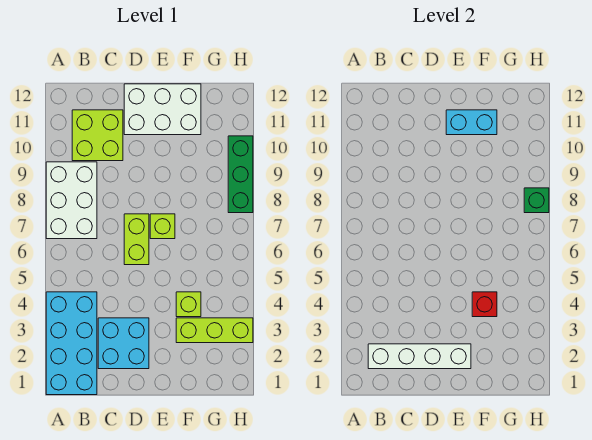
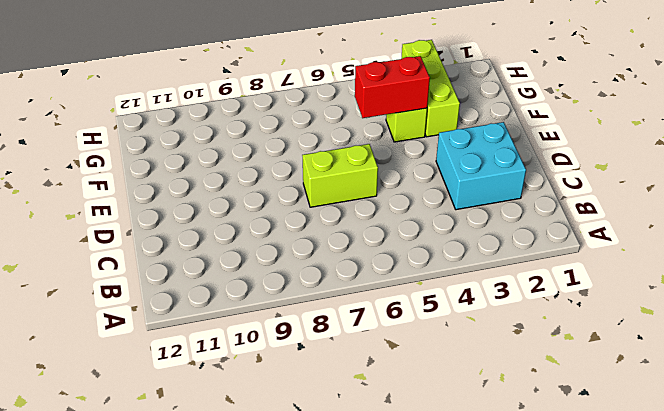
red brick F4:F5 level 2 -> red brick F4 level 2
none -> cyan brick A1:B4 level 1
none -> white brick A7:B9 level 1
none -> lime brick B10:C11 level 1

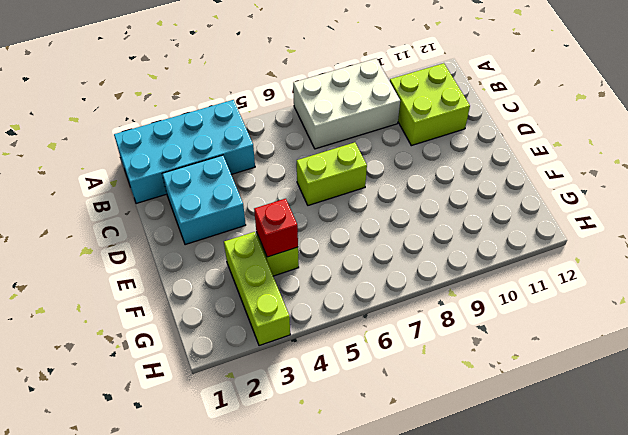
none -> white brick D11:F12 level 1
none -> lime brick E7 level 1
none -> green brick H8:H10 level 1

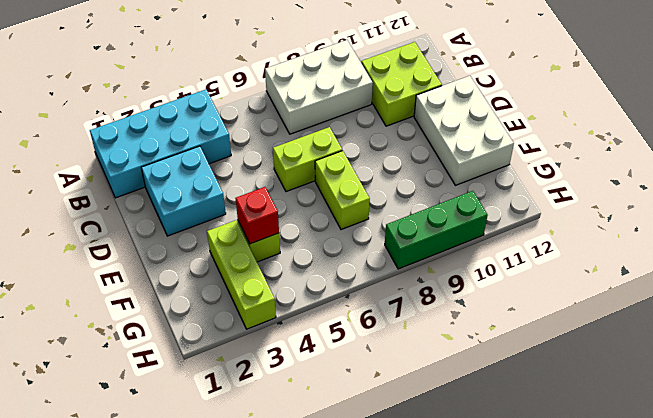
lime brick E7:F7 level 1 -> lime brick E7 level 1
none -> white brick B2:E2 level 2
none -> cyan brick E11:F11 level 2
none -> green brick H8 level 2

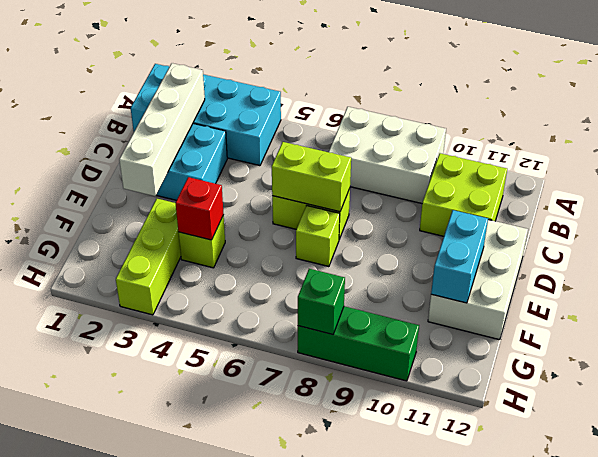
lime brick D6:D7 level 2 -> none

